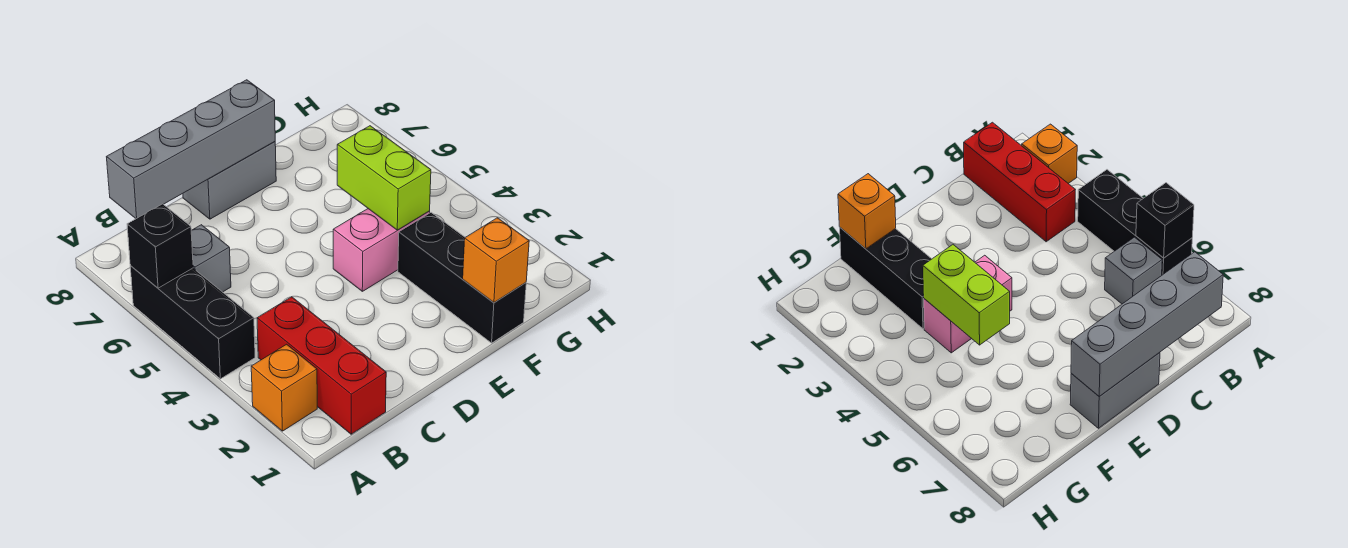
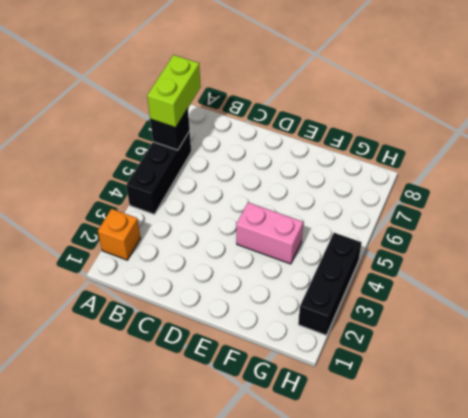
lime brick A6:A7 level 3 -> lime brick F4:F5 level 2
black brick H2:H4 level 1 -> black brick F1:F3 level 1
none -> red brick B1:B3 level 1
none -> grey brick B6 level 1

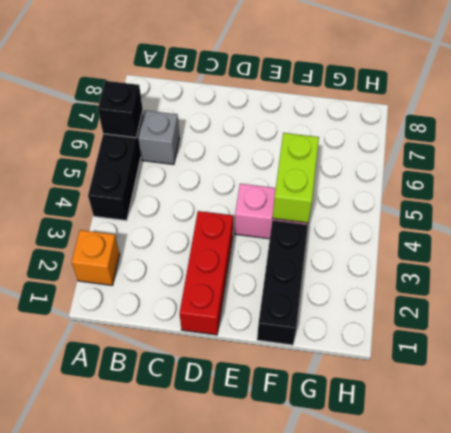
red brick D1:D3 level 1 -> red brick B1:B3 level 1
none -> grey brick D8:E8 level 1
none -> grey brick B8:E8 level 2

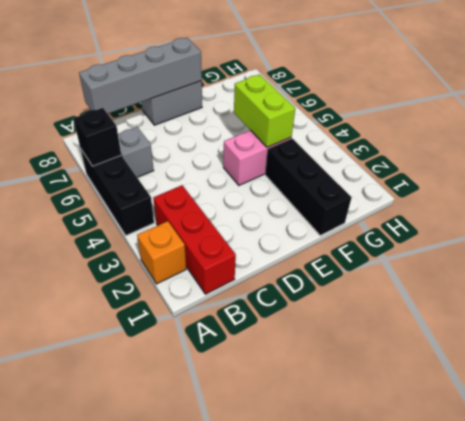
none -> orange brick F1 level 2

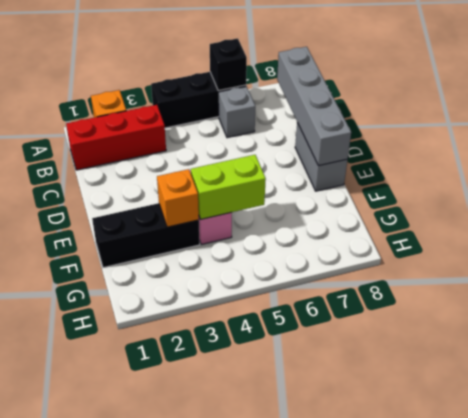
orange brick F3 level 2 -> orange brick F1 level 2

